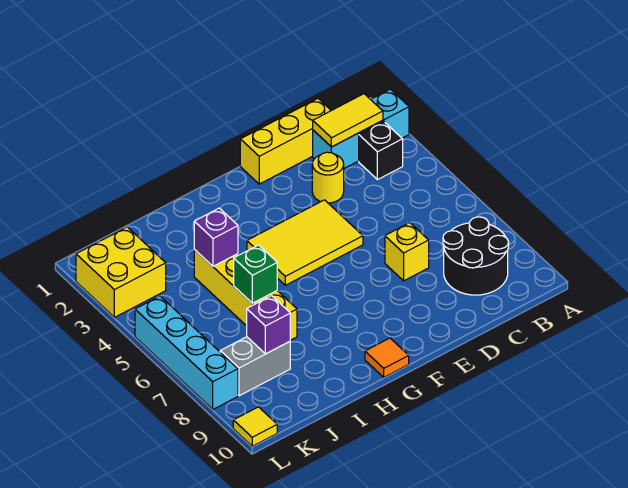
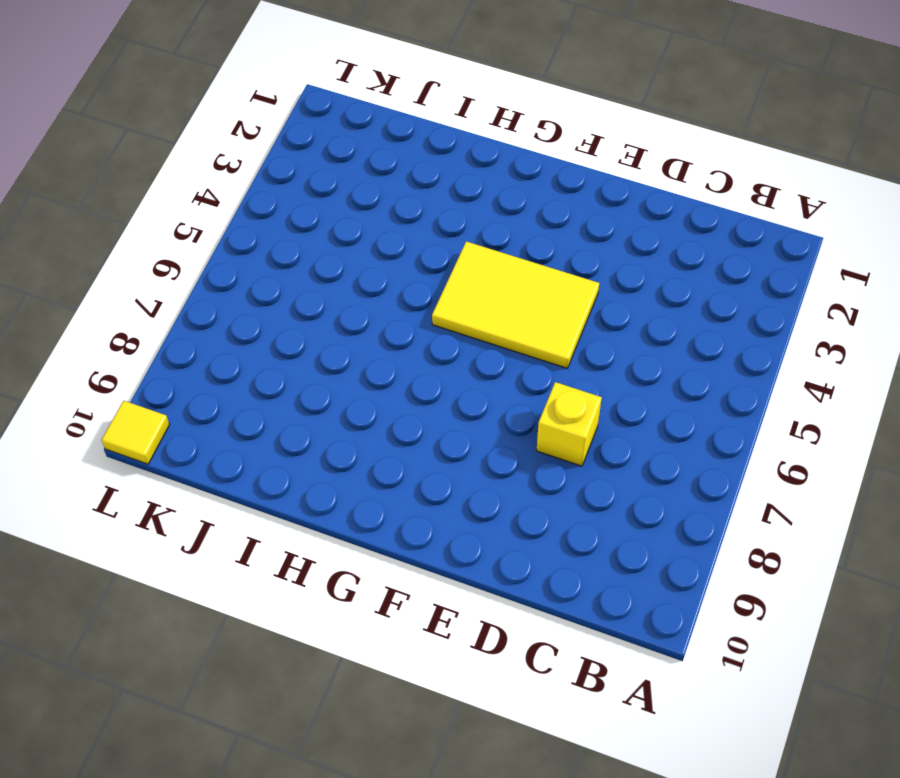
none -> cyan brick A2:C2 level 1
none -> black brick B3 level 1
none -> black round brick B8:C9 level 1

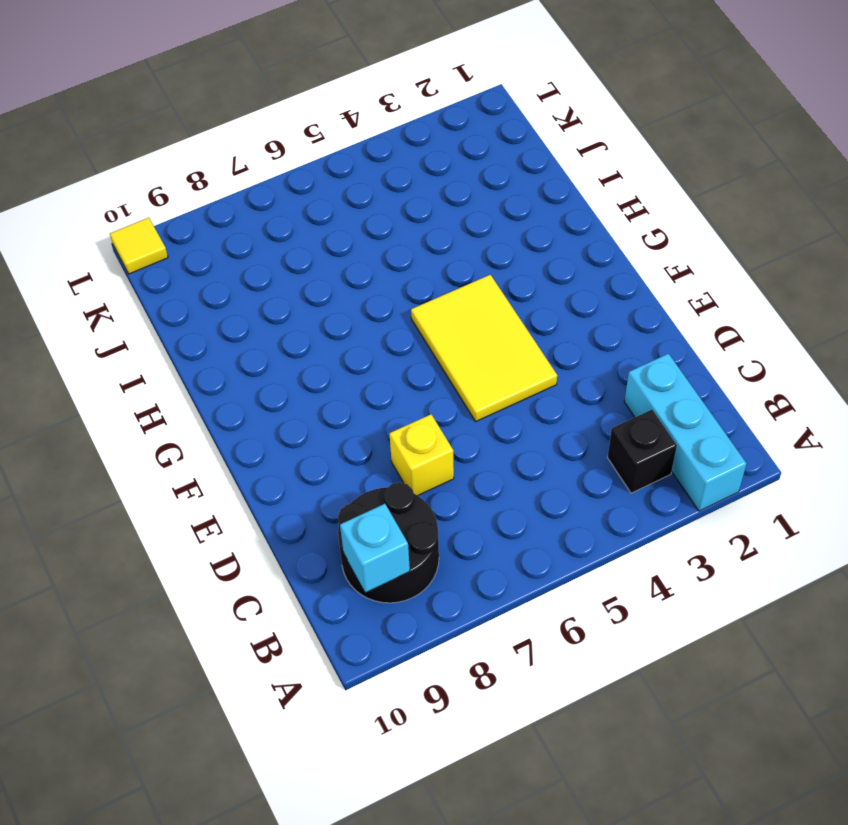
cyan brick B9 level 2 -> none
none -> yellow brick C1:E1 level 1
none -> yellow round brick D3 level 1
none -> orange tile G10 level 1

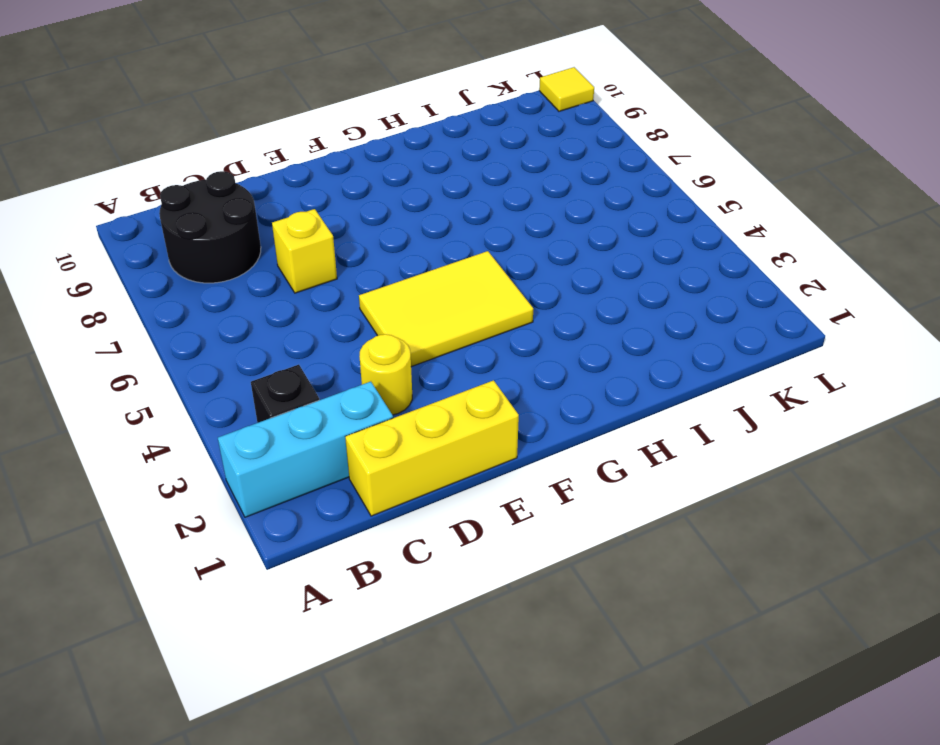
none -> orange tile G10 level 1
none -> yellow brick I4:I7 level 1
none -> grey brick J8:K8 level 1

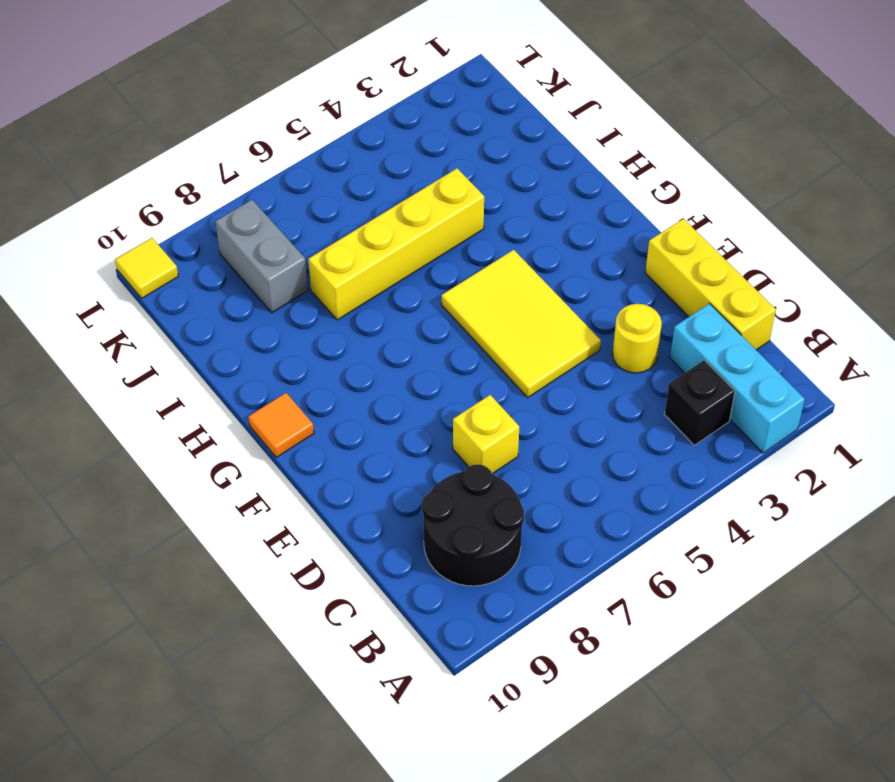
none -> yellow brick K2:L3 level 1
none -> cyan brick L5:L8 level 1
none -> yellow tile B2:C2 level 2

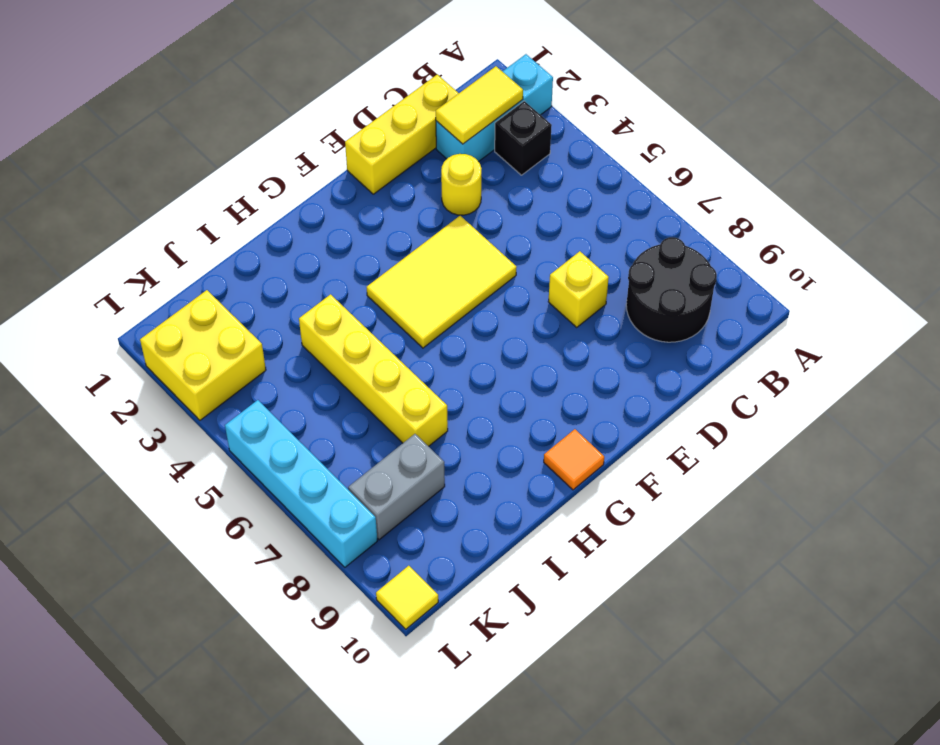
none -> purple brick I4 level 2
none -> green brick I6 level 2
none -> purple brick J8 level 2

